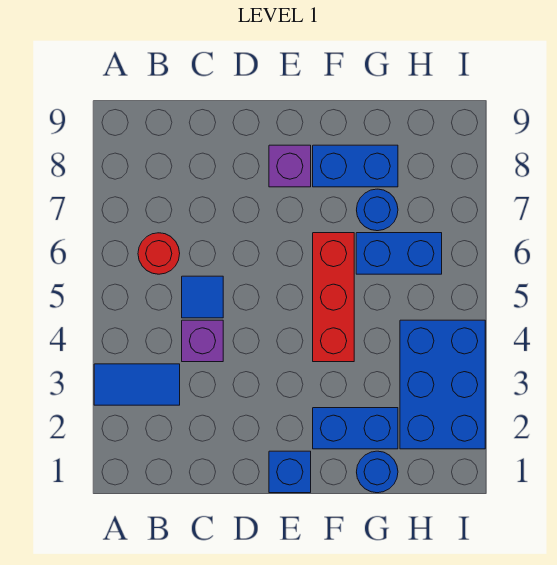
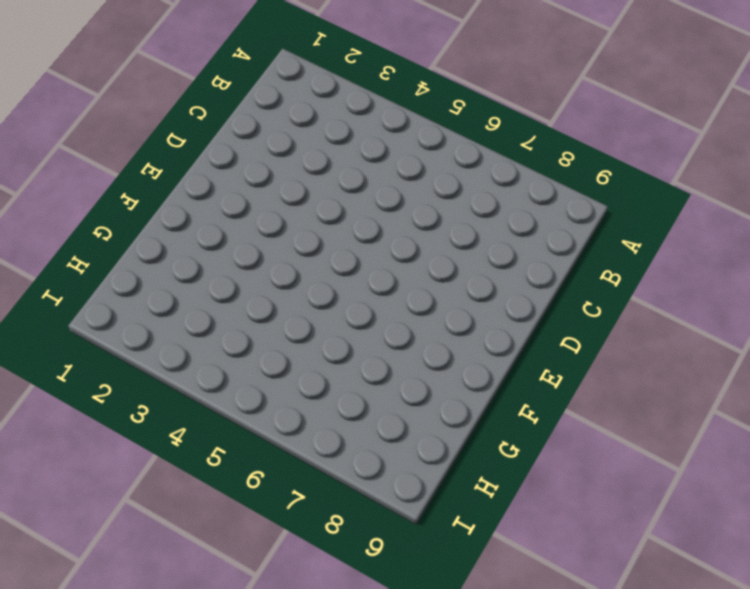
none -> blue tile A3:B3 level 1
none -> red round brick B6 level 1
none -> purple brick C4 level 1

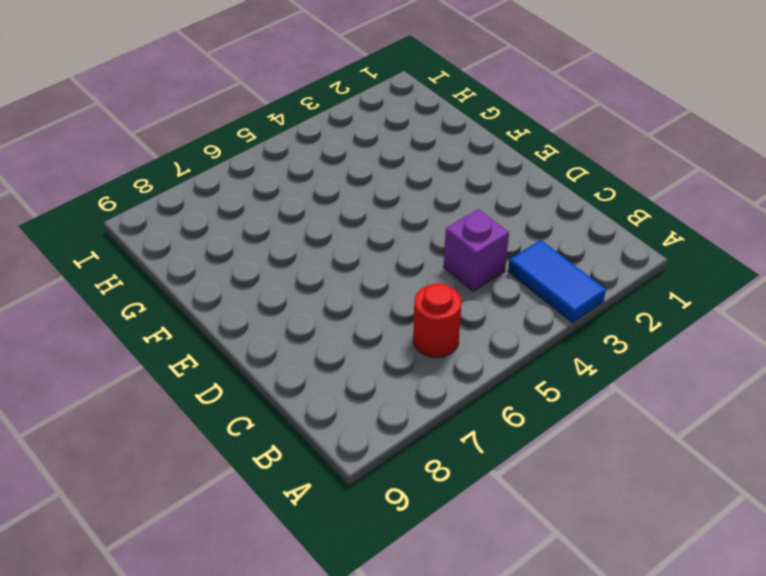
none -> blue tile C5 level 1
none -> blue brick E1 level 1
none -> purple brick E8 level 1

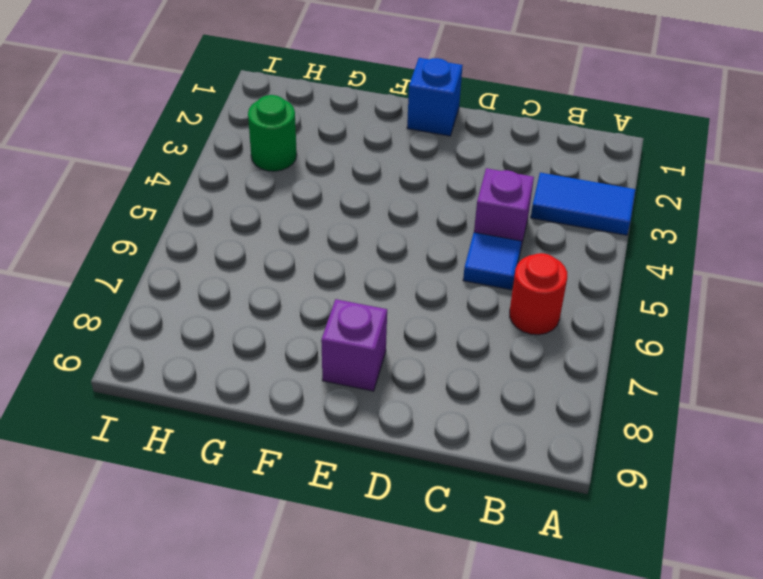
green round brick H3 level 1 -> blue brick H2:I4 level 1
none -> blue brick F2:G2 level 1
none -> red brick F4:F6 level 1
none -> blue brick F8:G8 level 1

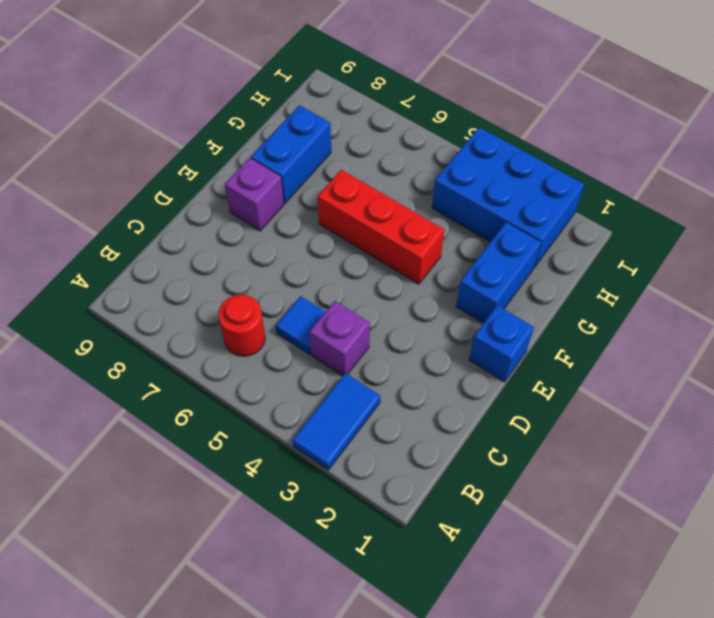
none -> blue round brick G1 level 1
none -> blue brick G6:H6 level 1
none -> blue round brick G7 level 1

